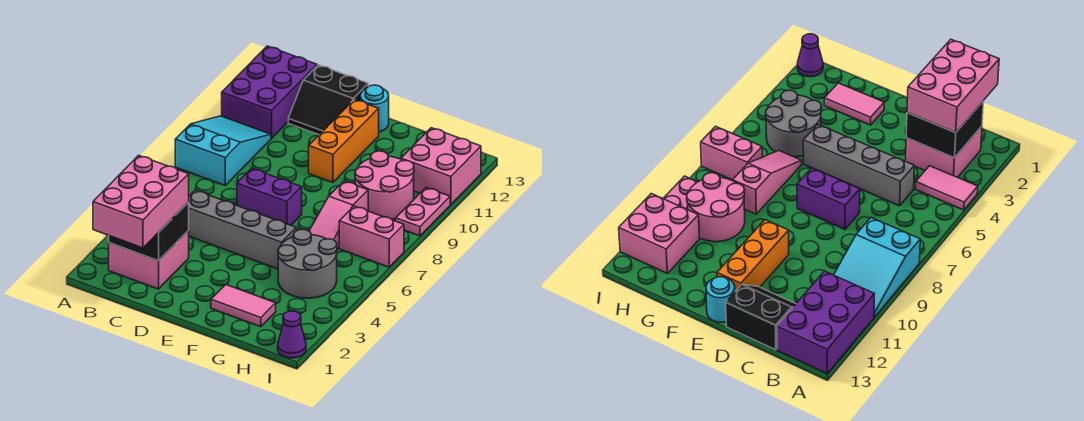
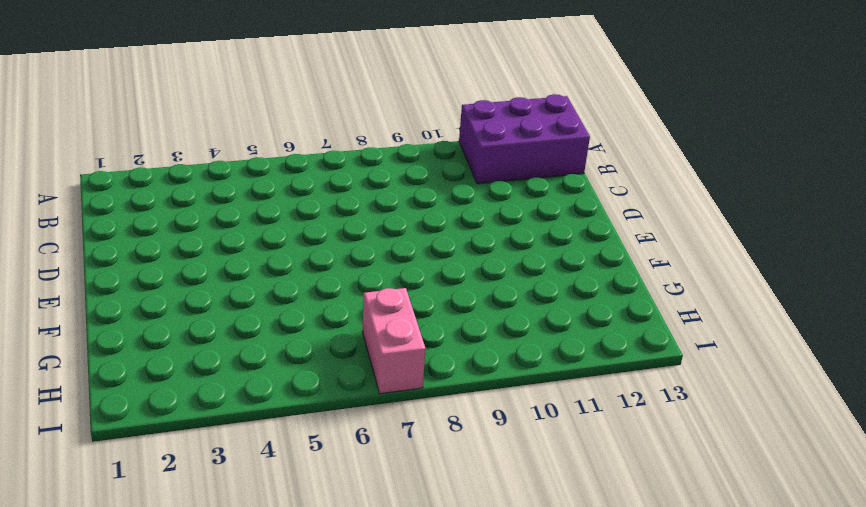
none -> pink tile A4:B4 level 1
none -> cyan slope A8:B10 level 1 top 8
none -> pink brick B2:C3 level 1

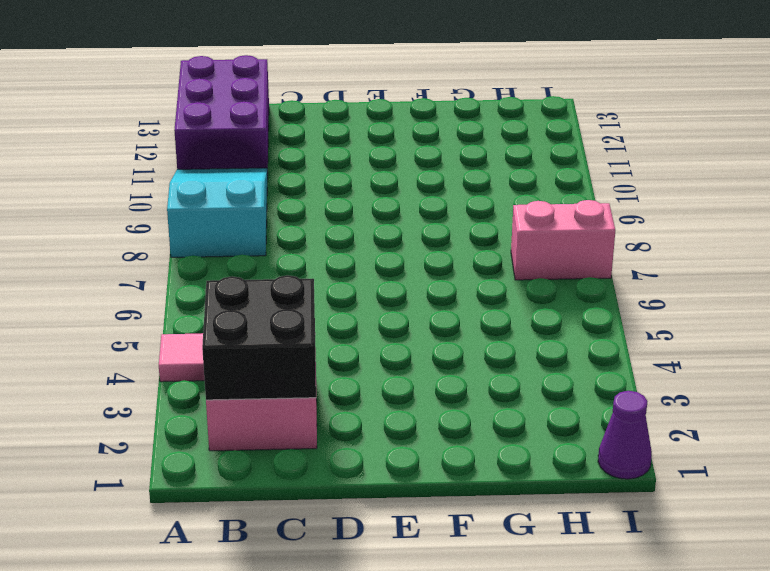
none -> grey brick C5:F5 level 1
none -> black slope C12:D13 level 1 top 13
none -> purple brick D7:E7 level 1

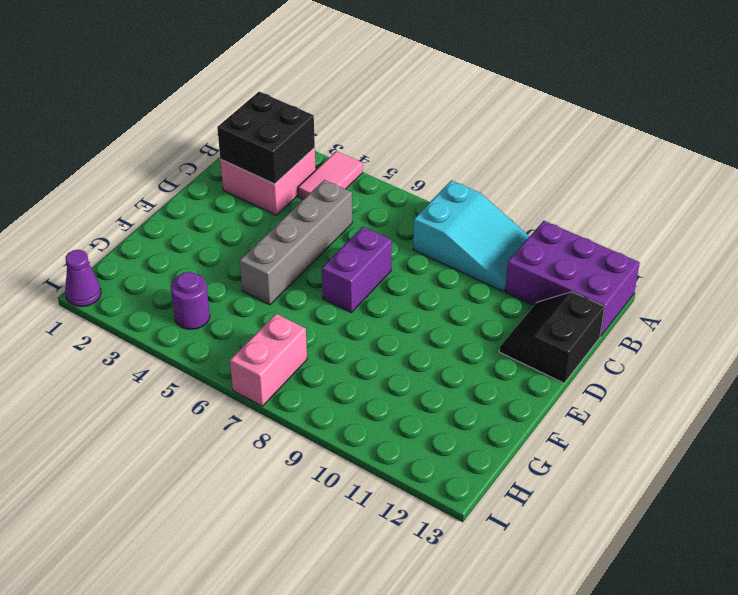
purple round brick H4 level 1 -> grey round brick G4:H5 level 1
none -> orange brick E10:E12 level 1
none -> cyan round brick E13 level 1
none -> pink tile F2:G2 level 1

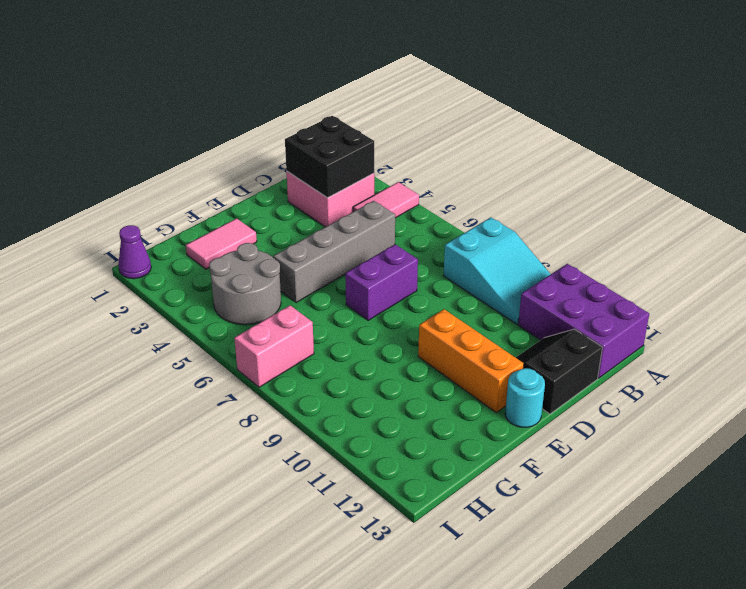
none -> pink slope G6:G8 level 1 top 8
none -> pink round brick G9:H10 level 1
none -> pink brick H11:I12 level 1

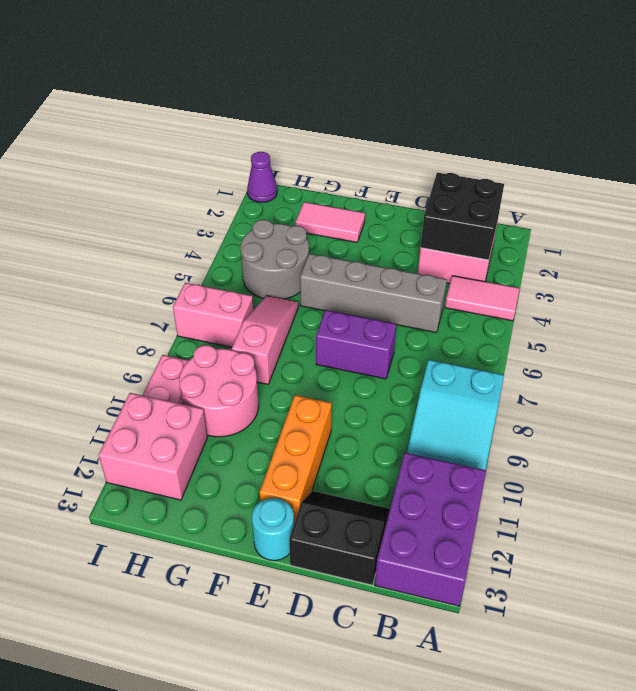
none -> pink brick B1:C3 level 3

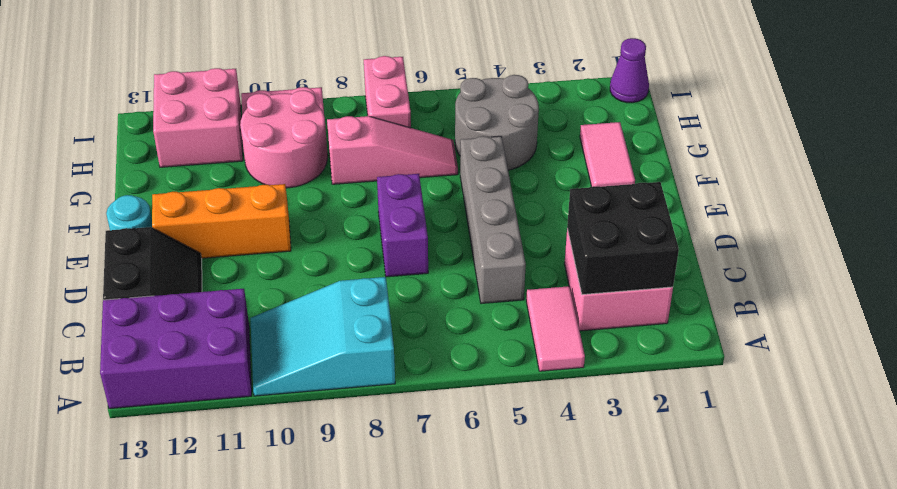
none -> pink brick B1:C3 level 3

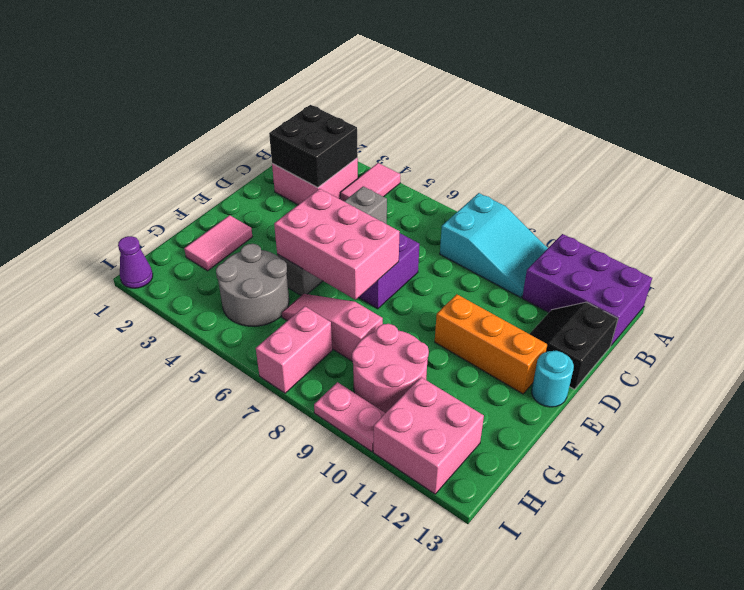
pink brick E5:F7 level 2 -> pink brick B1:C3 level 3

